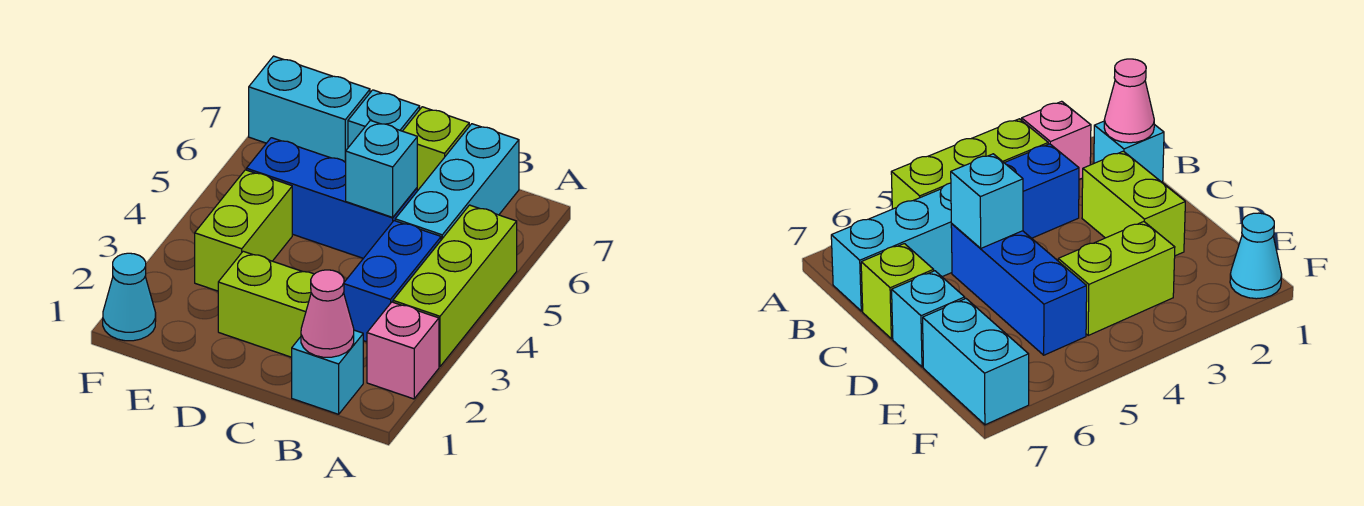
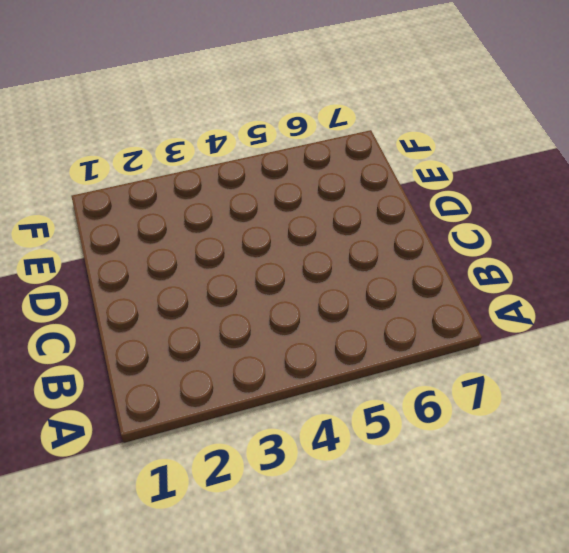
none -> pink brick A2 level 1
none -> lime brick A3:A5 level 1
none -> cyan brick B1 level 1

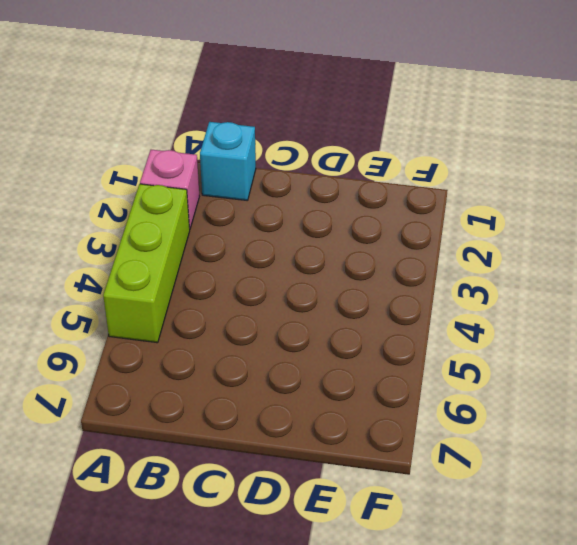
none -> blue brick B3:B4 level 1
none -> cyan brick B5:B7 level 1
none -> lime brick C2:D2 level 1

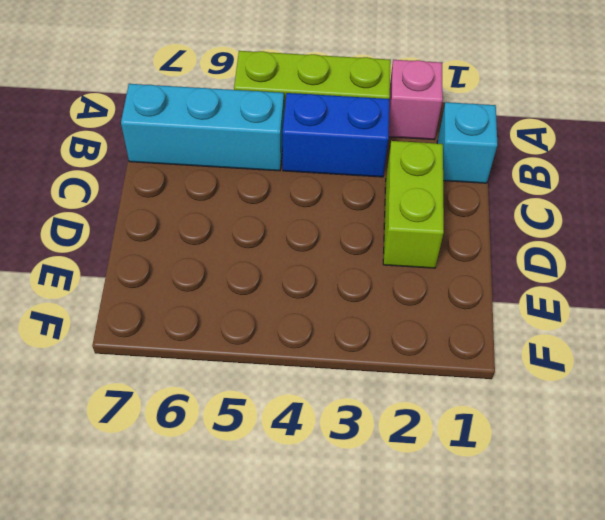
none -> blue brick C5:E5 level 1
none -> lime brick C7 level 1
none -> cyan brick D7 level 1

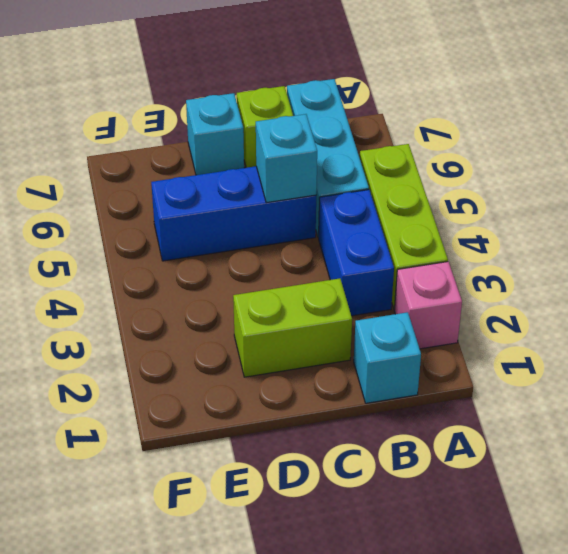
none -> lime brick E3:E4 level 1
none -> cyan brick E7:F7 level 1
none -> cyan cone F1 level 1

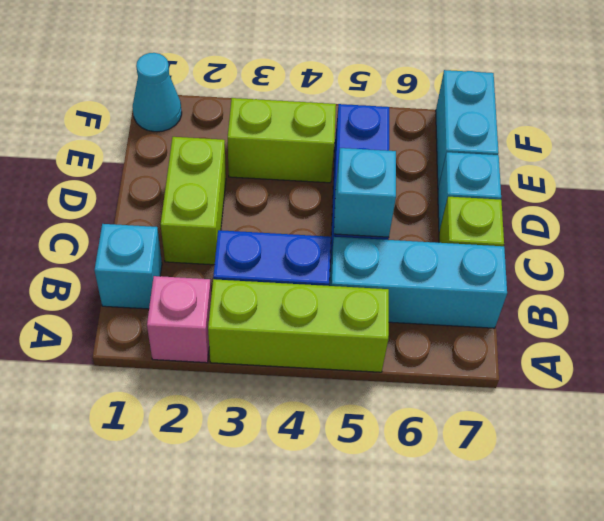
none -> pink cone B1 level 2

